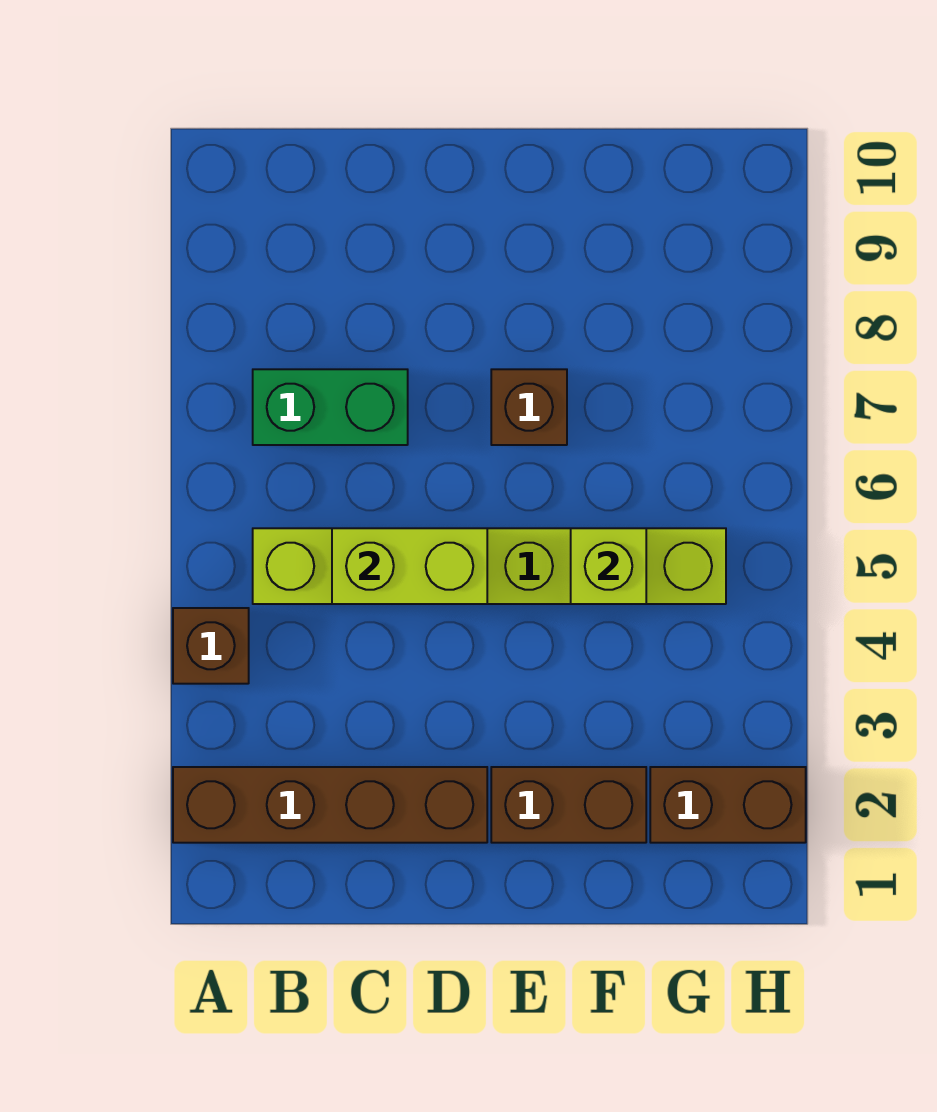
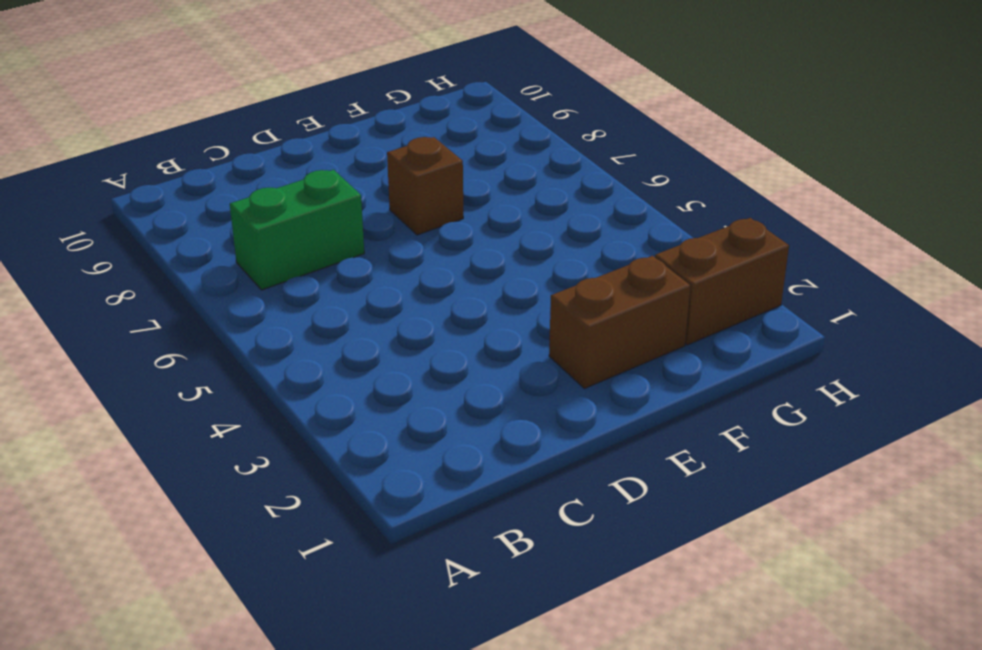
none -> brown brick A2:D2 level 1
none -> brown brick A4 level 1

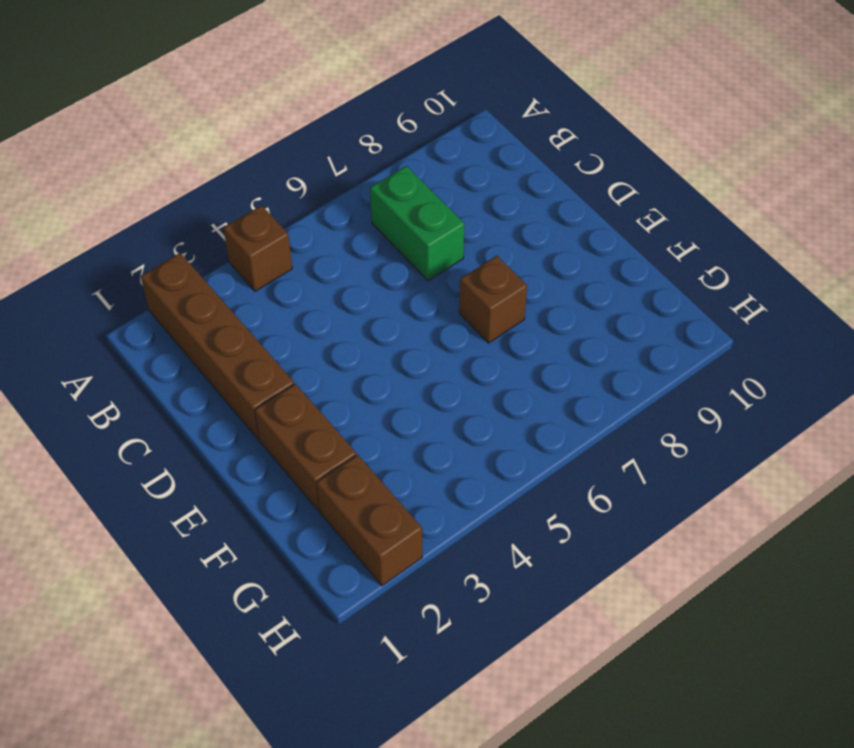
none -> lime brick B5:G5 level 1
none -> lime brick C5:D5 level 2

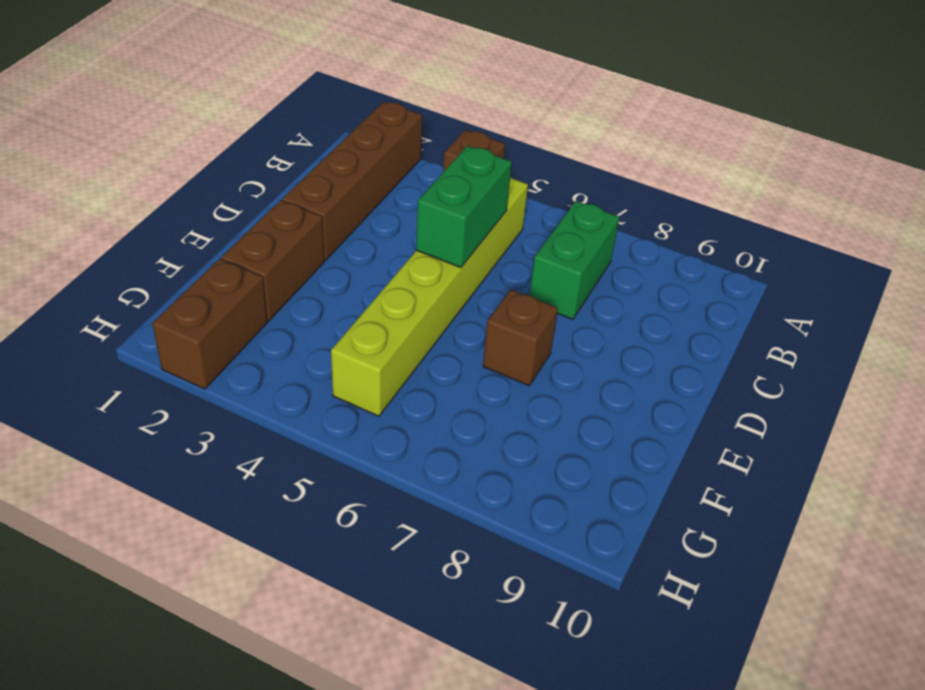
green brick C5:D5 level 2 -> lime brick C5:D5 level 2
none -> lime brick F5 level 2

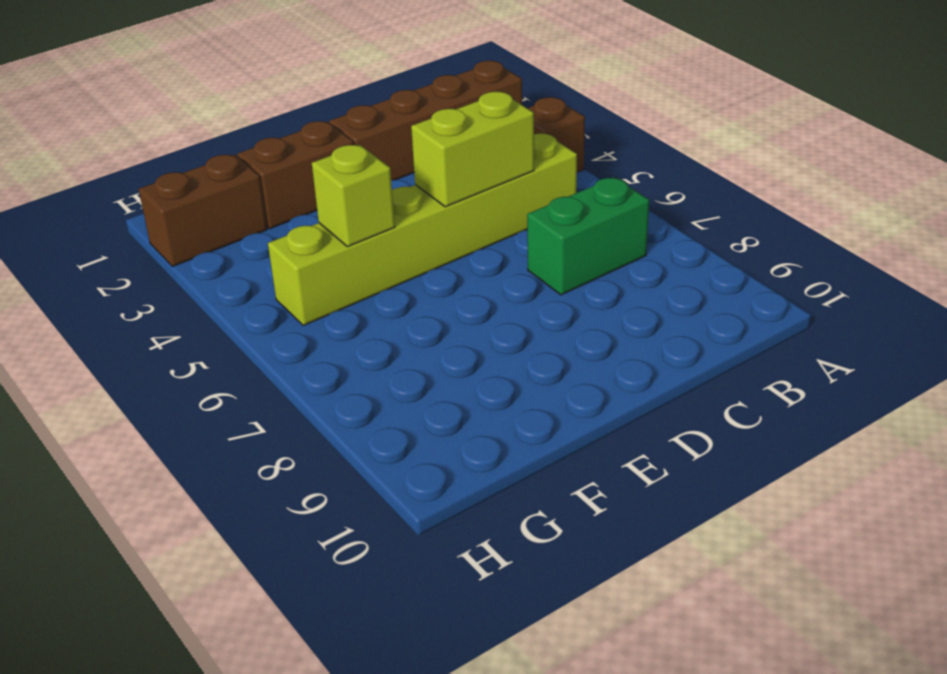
none -> brown brick E7 level 1

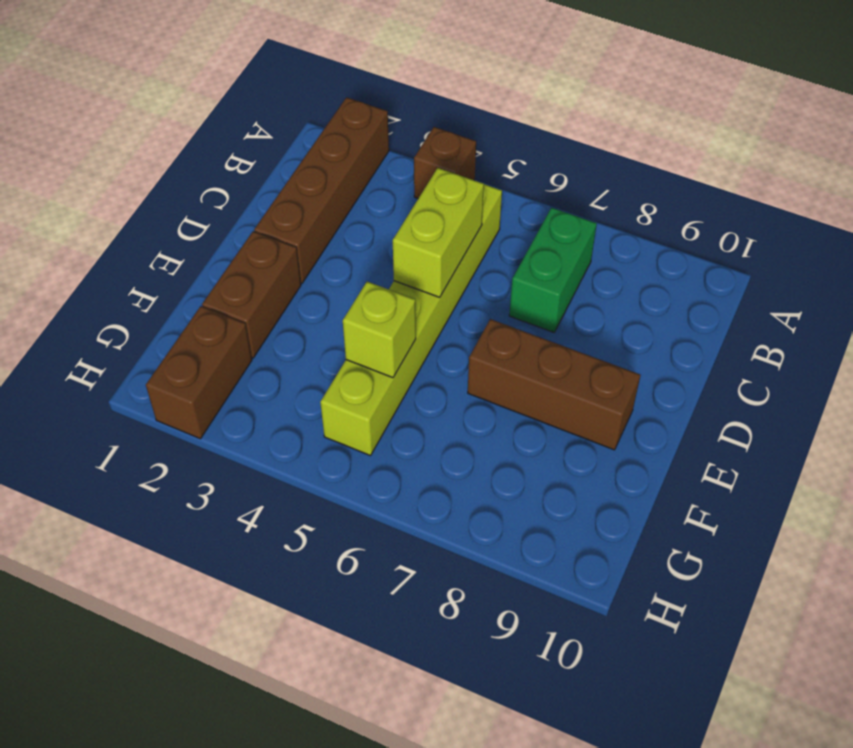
brown brick E7:E9 level 1 -> brown brick E7 level 1

